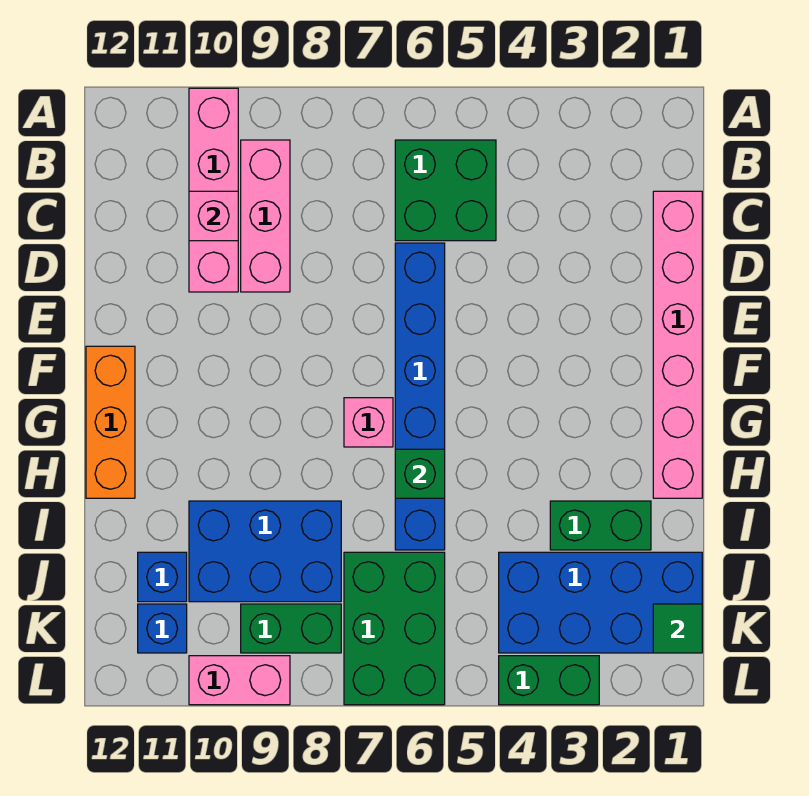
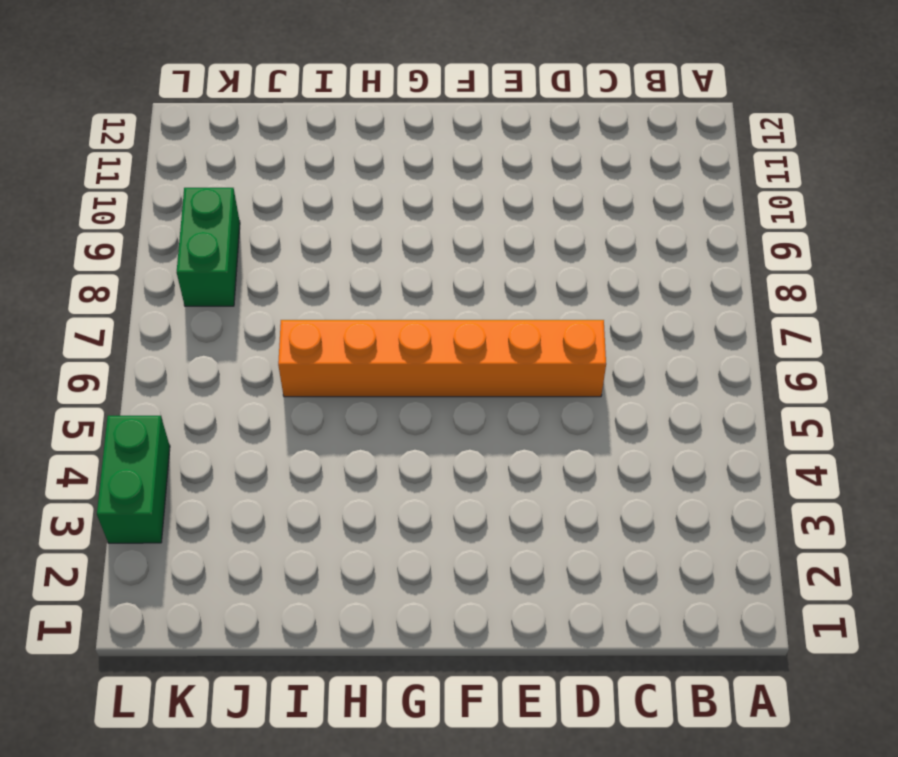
orange brick D6:I6 level 1 -> blue brick D6:I6 level 1
none -> pink brick A10:D10 level 1
none -> green brick B5:C6 level 1
none -> pink brick B9:D9 level 1

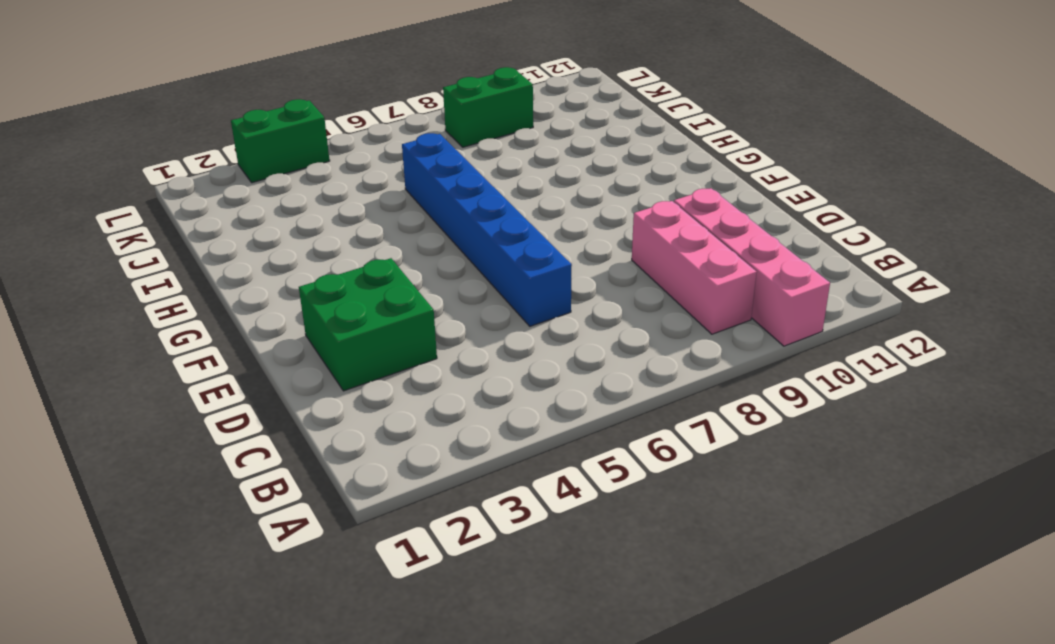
green brick D2:E3 level 1 -> green brick B5:C6 level 1
none -> pink brick C1:H1 level 1
none -> orange brick F12:H12 level 1
none -> pink brick G7 level 1

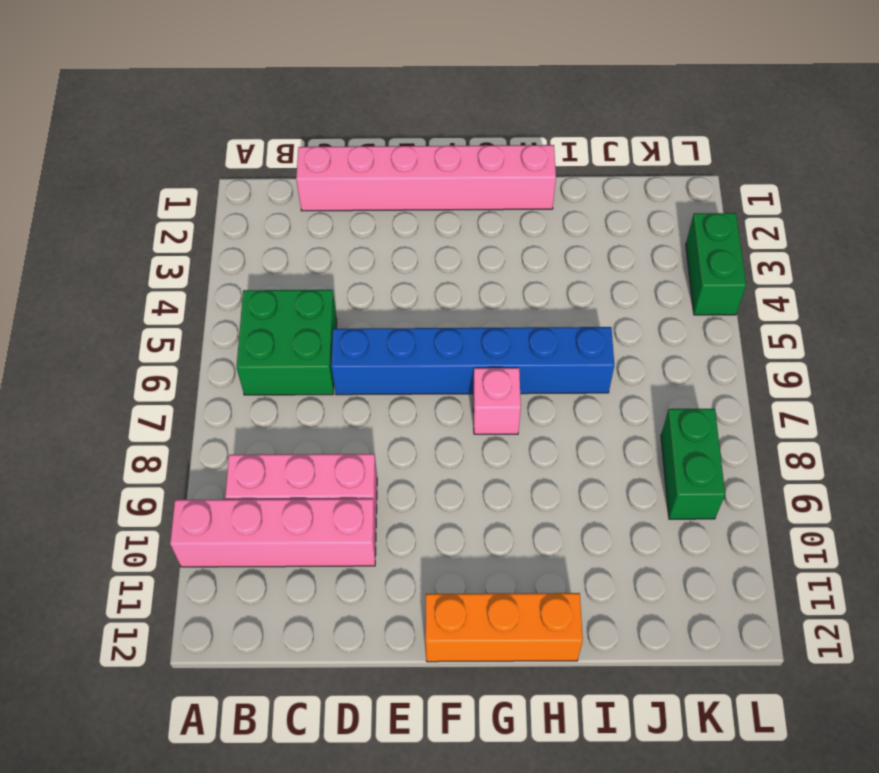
none -> green brick I2:I3 level 1
none -> blue brick I8:J10 level 1
none -> blue brick J1:K4 level 1

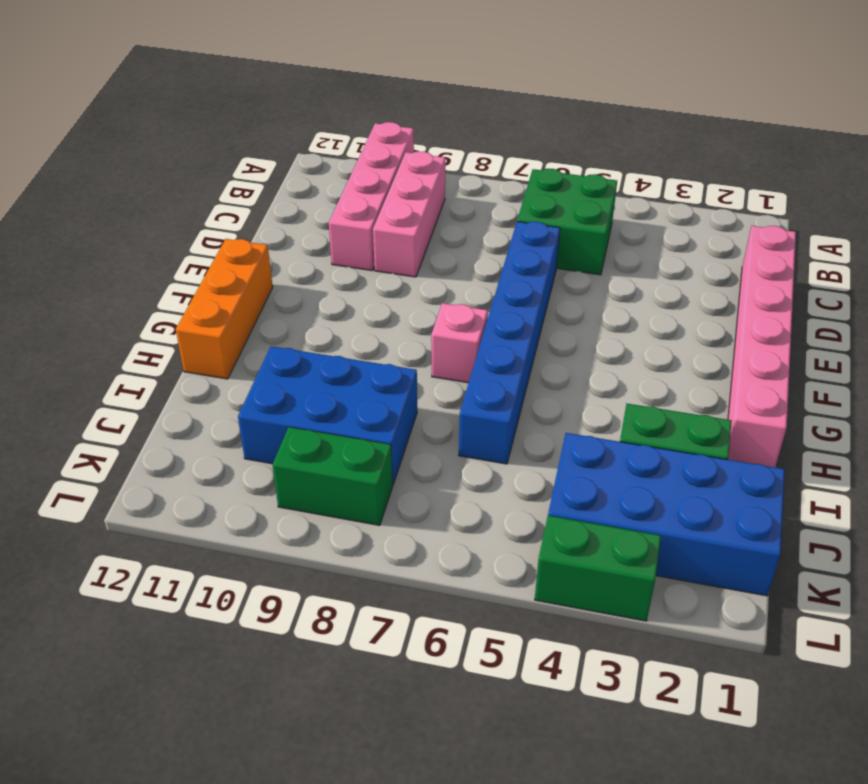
none -> green brick J6:L7 level 1
none -> blue brick J11 level 1
none -> blue brick K11 level 1

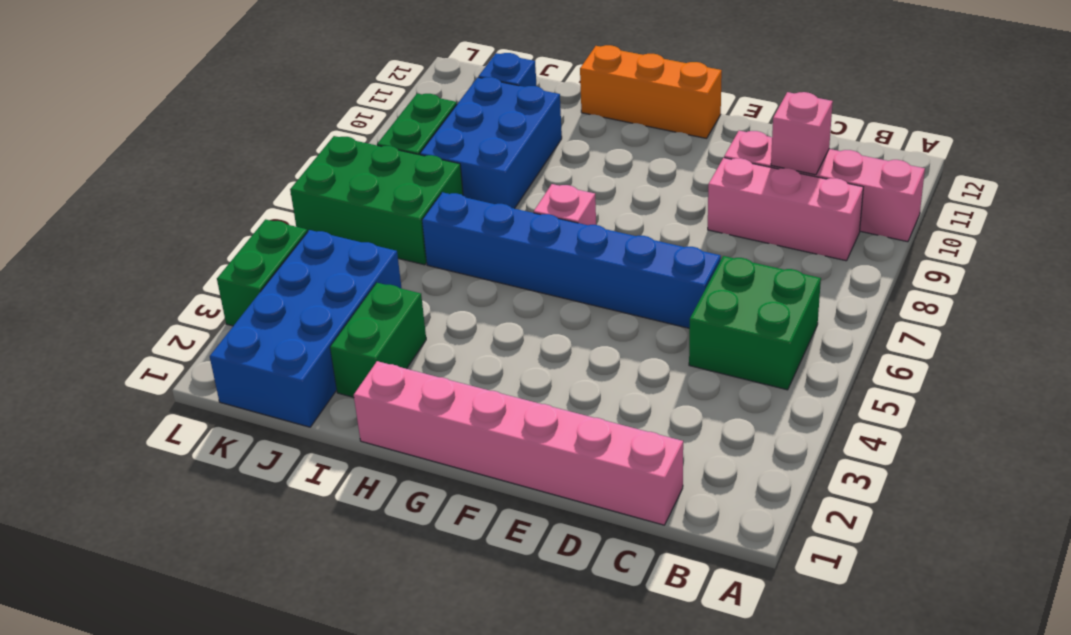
none -> blue brick K11 level 1
none -> pink brick L9:L10 level 1
none -> green brick H6 level 2

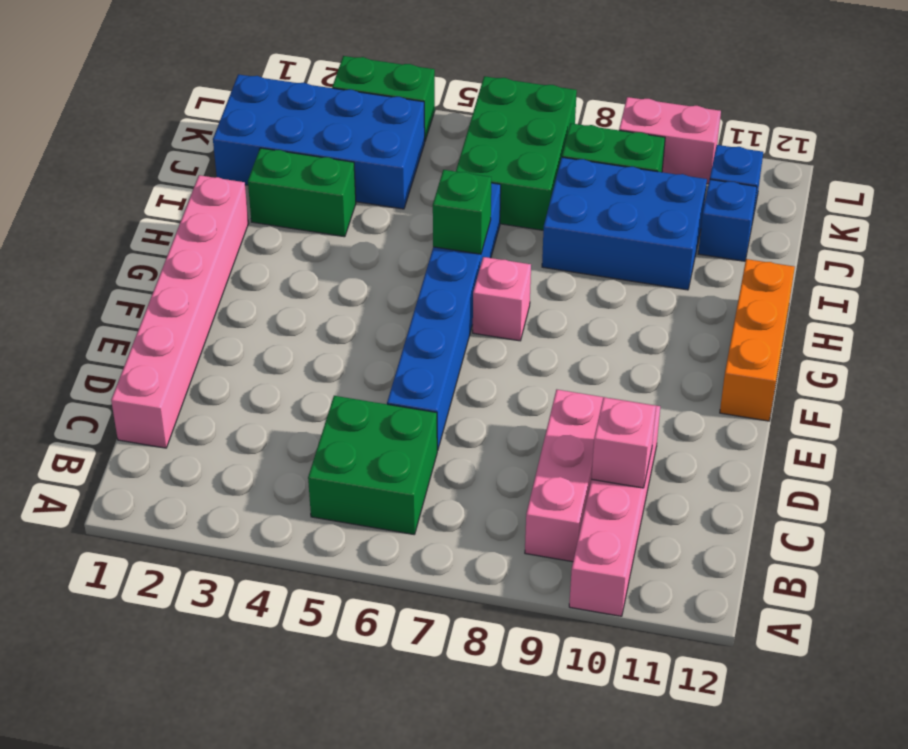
none -> green tile K1 level 2

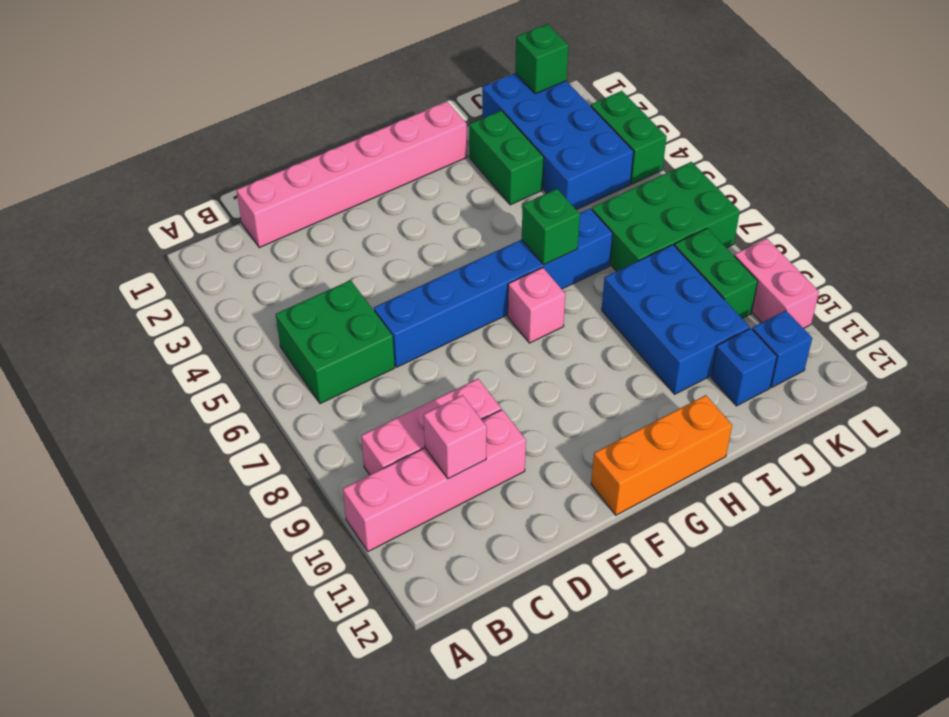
green brick K1 level 2 -> green tile K1 level 2

